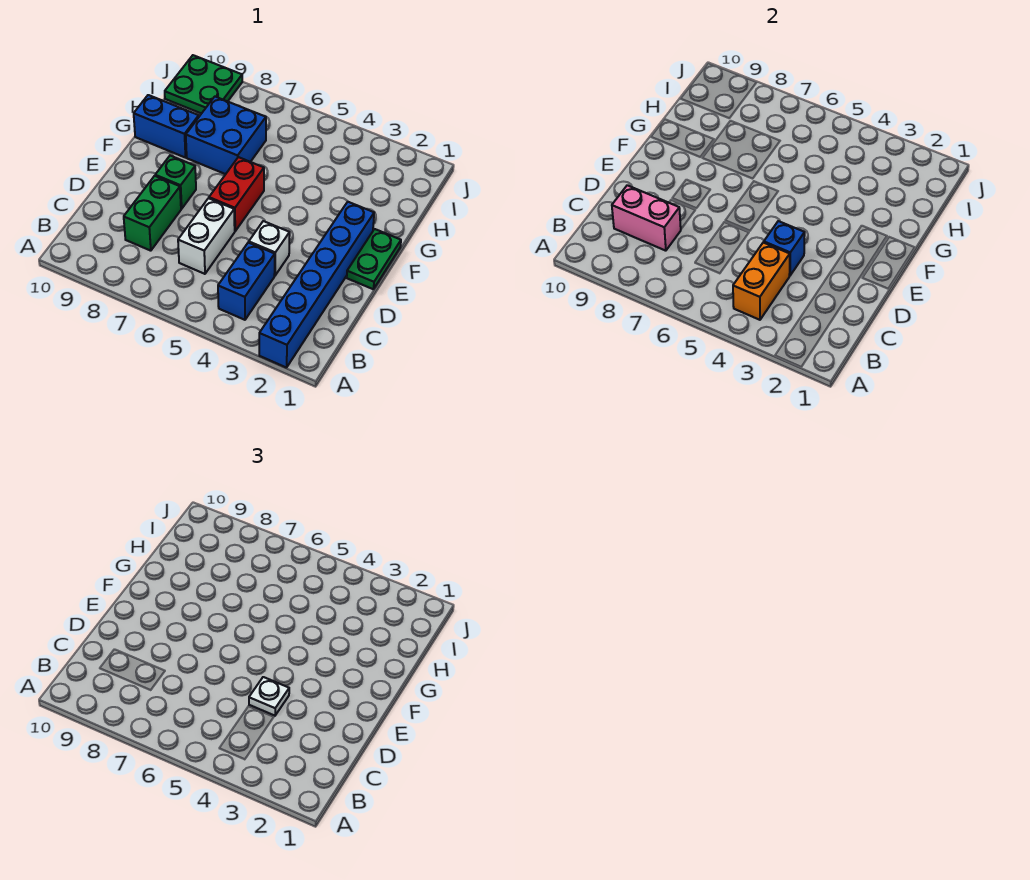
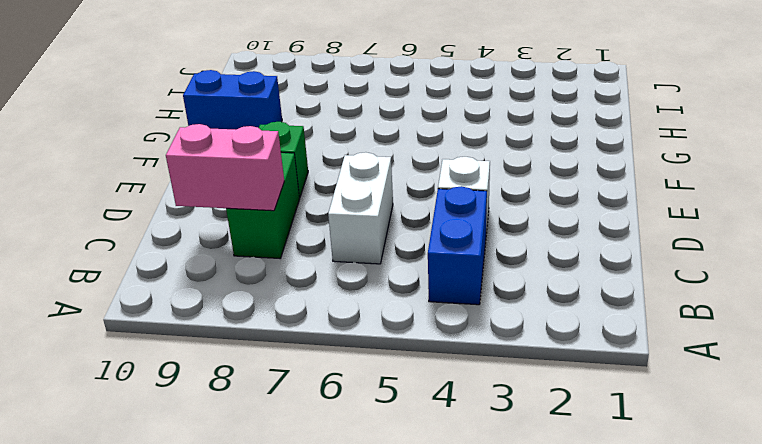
none -> blue brick A2:F2 level 1
none -> green plate E1:F1 level 1
none -> red brick E6:F6 level 1

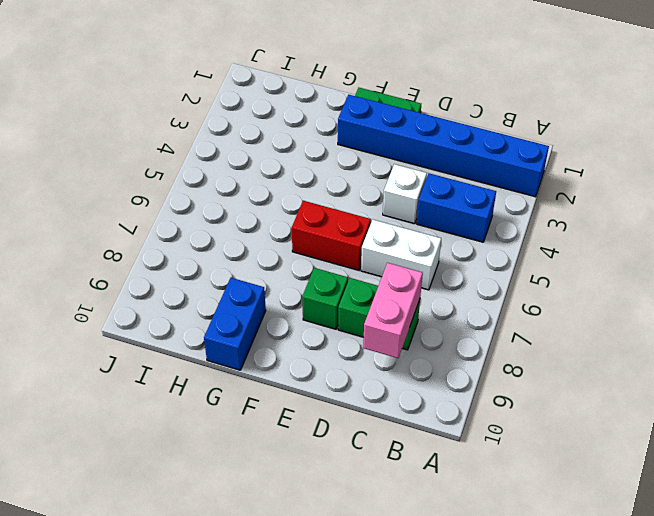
none -> blue brick G7:H8 level 1
none -> green plate I9:J10 level 1
none -> orange brick B4:C4 level 2

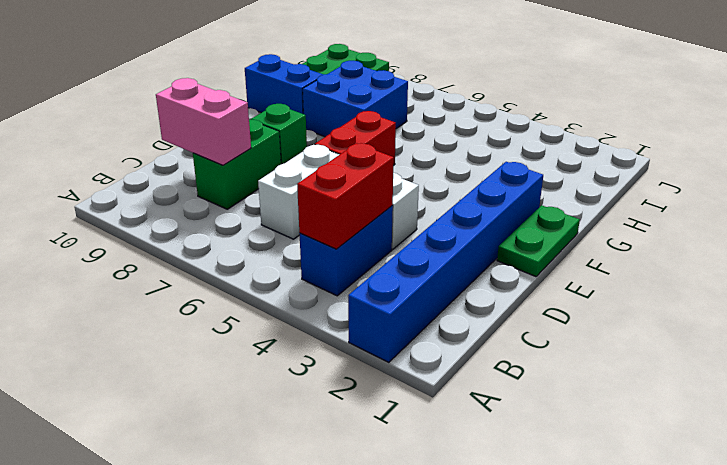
red brick B4:C4 level 2 -> orange brick B4:C4 level 2
none -> blue brick D4 level 2
none -> white plate D4 level 3

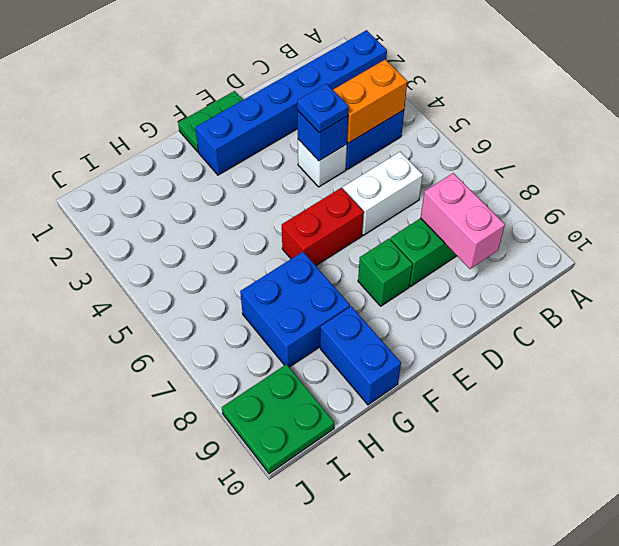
blue plate D4 level 3 -> white plate D4 level 3

